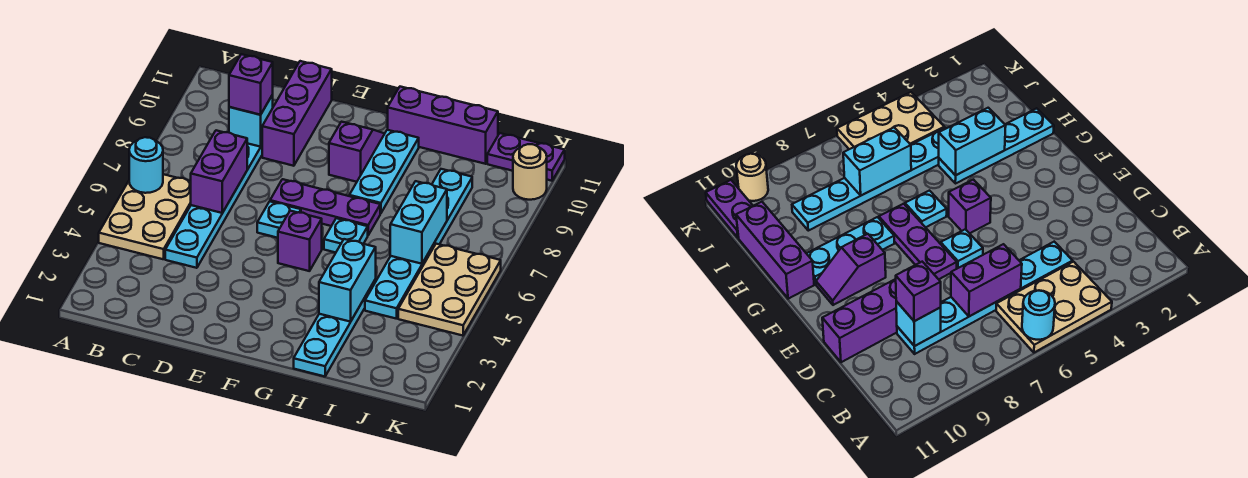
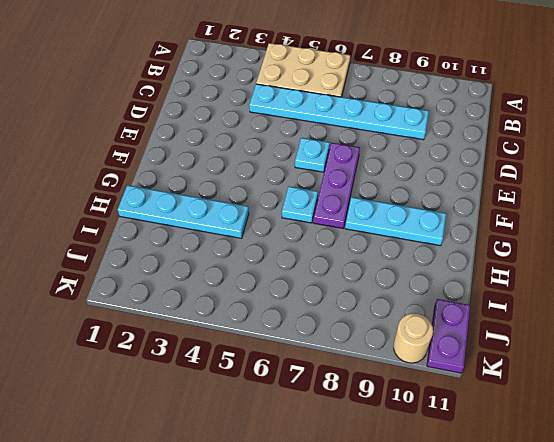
none -> purple brick D9:D11 level 1
none -> purple brick F5 level 1
none -> purple slope F9:F10 level 1 top 9

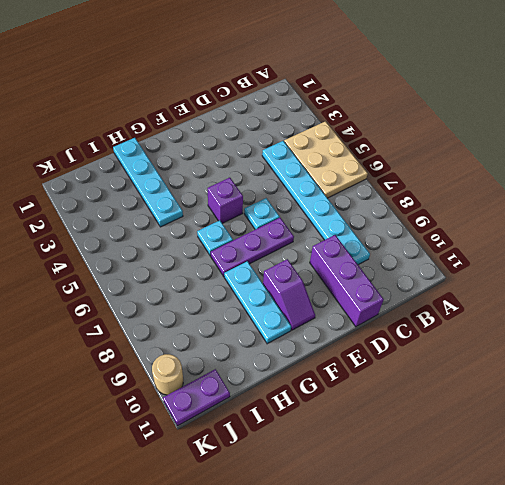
none -> purple brick G11:I11 level 1
none -> cyan plate I4:I9 level 1
none -> tan plate J4:K6 level 1

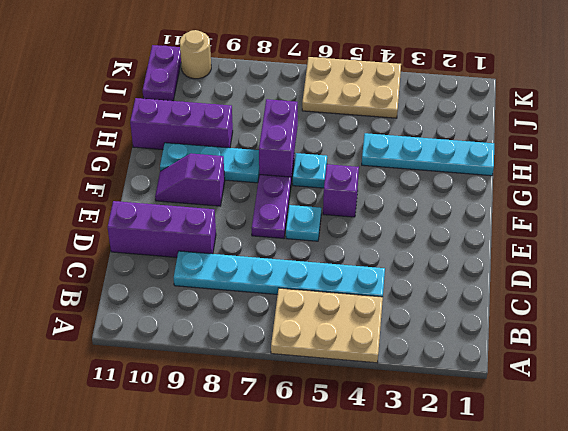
purple brick G7:H7 level 2 -> purple brick C6:C7 level 2
purple brick H9:H11 level 1 -> purple brick G11:I11 level 1
none -> cyan plate I4:I9 level 1
none -> cyan round brick A6 level 2
none -> cyan brick C9 level 2

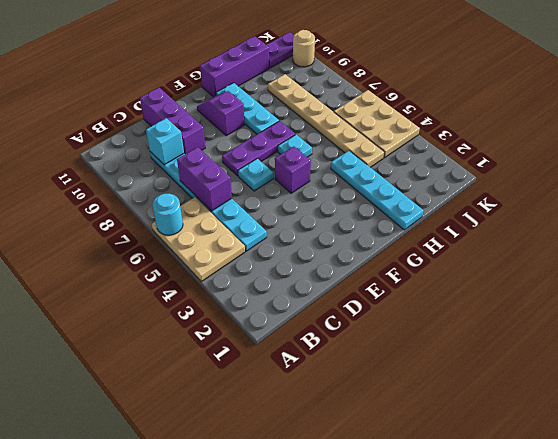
tan plate I4:I9 level 1 -> cyan plate I4:I9 level 1
none -> cyan brick H3:H4 level 2
none -> cyan brick I6:I7 level 2
none -> purple brick C9 level 3

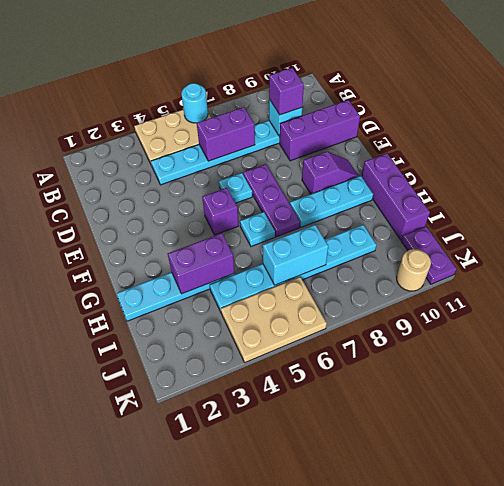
purple brick H3:H4 level 2 -> cyan brick H3:H4 level 2

